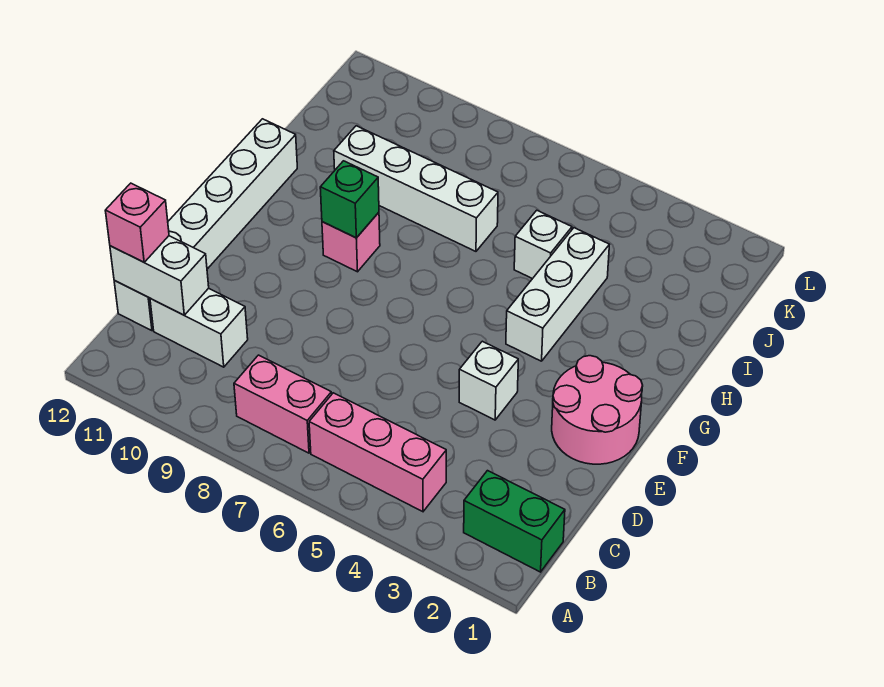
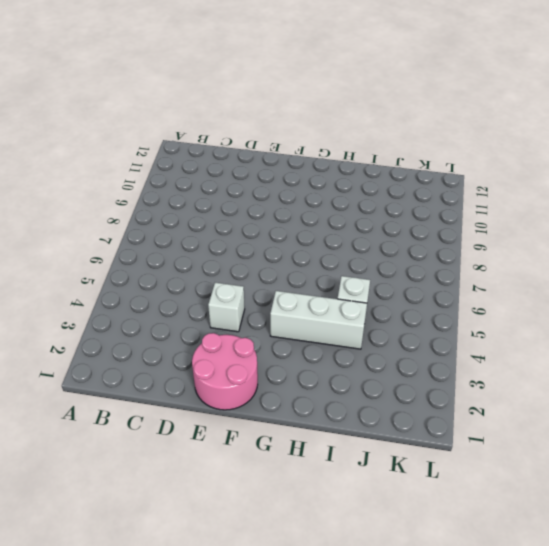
none -> green brick B1:B2 level 1
none -> pink brick B4:B6 level 1
none -> pink brick B7:B8 level 1

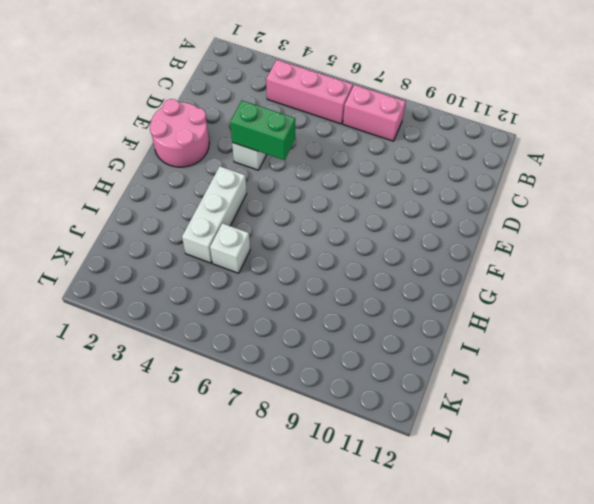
green brick E4:E5 level 2 -> green brick B1:B2 level 1
none -> white brick C10:C11 level 1
none -> white brick C12:H12 level 1
none -> pink brick G9 level 1

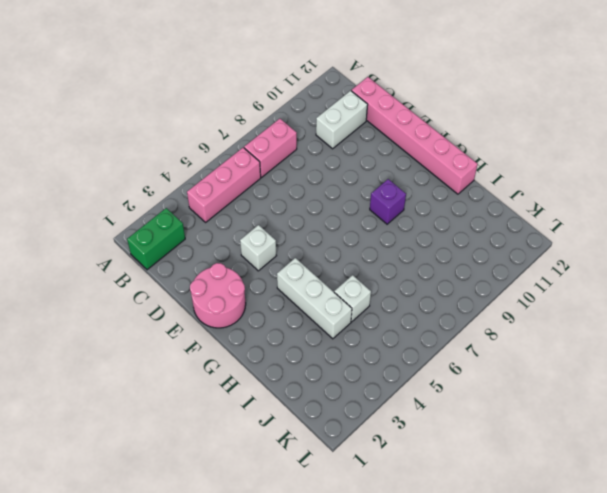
pink brick C12:H12 level 1 -> white brick C12:H12 level 1
purple brick G9 level 1 -> pink brick G9 level 1
none -> white brick I7:I10 level 1
none -> white brick C11:C12 level 2
none -> green brick G9 level 2

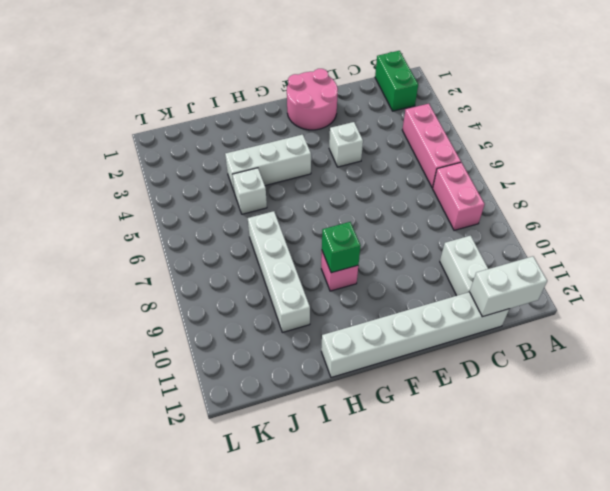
white brick B12:C12 level 2 -> white brick C11:C12 level 2
none -> pink brick C12 level 3

